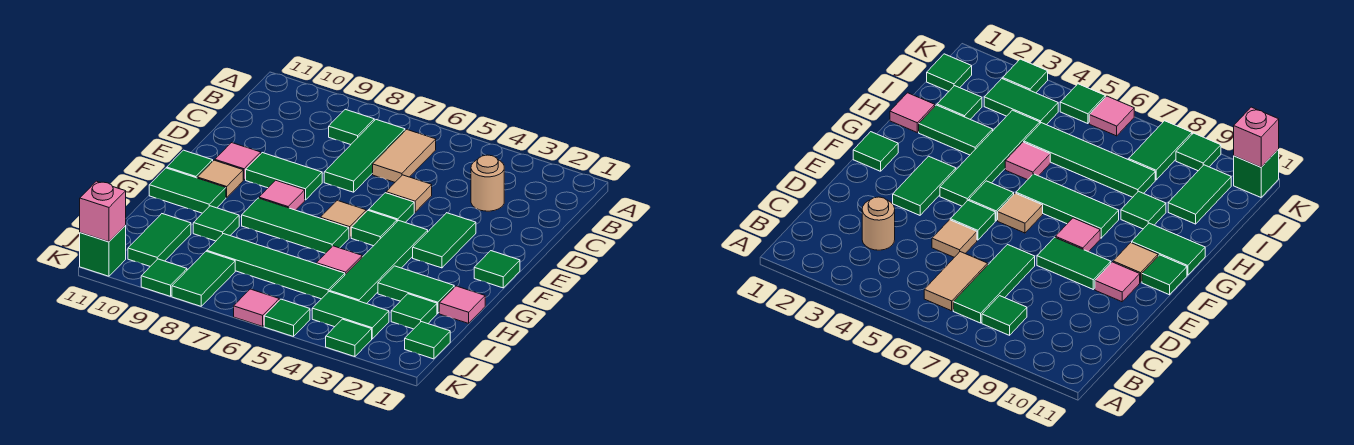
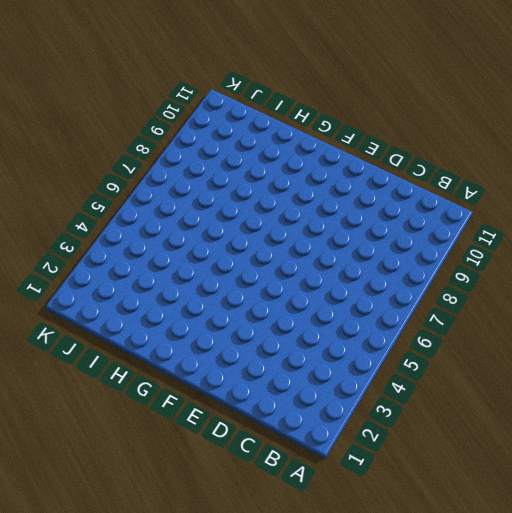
none -> tan tile B6:C6 level 1
none -> green tile B7:D7 level 1
none -> green tile B8 level 1
none -> tan round brick C3 level 1

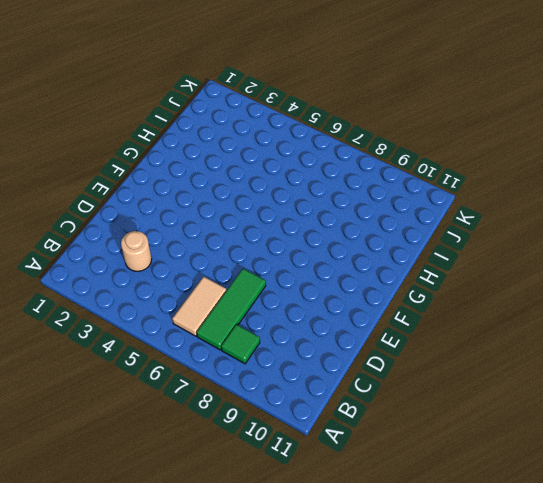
none -> tan tile D5 level 1
none -> green tile E3:F3 level 1
none -> green tile E5 level 1
none -> green tile E8:E9 level 1

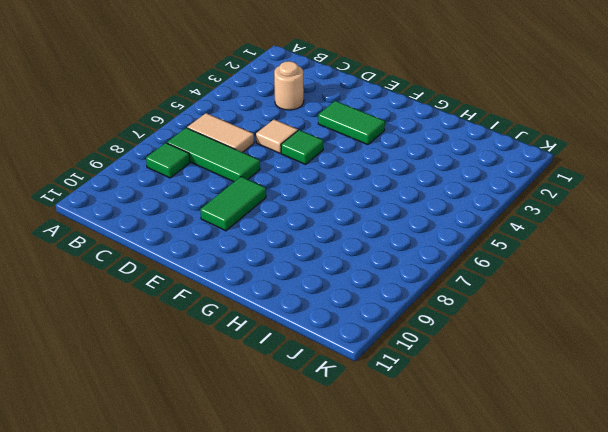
none -> pink tile E10 level 1
none -> green tile F1 level 1
none -> green tile F4:I4 level 1
none -> green tile F5 level 1

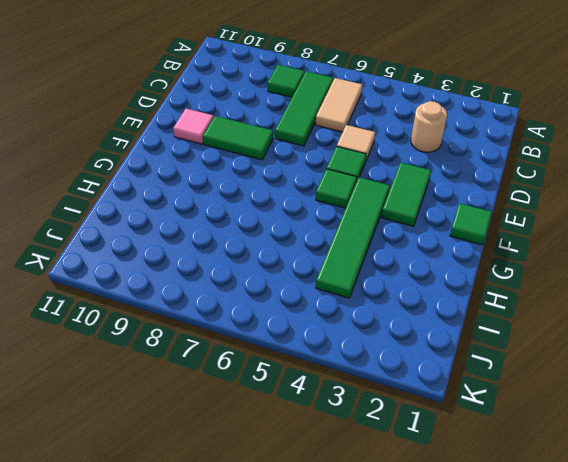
none -> tan tile F6 level 1
none -> pink tile F8 level 1
none -> tan tile F10 level 1
none -> green tile F11 level 1

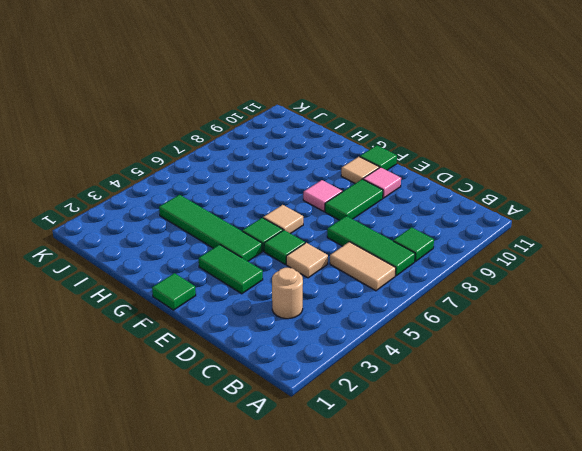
none -> green tile G6:G8 level 1
none -> green tile G10:G11 level 1
none -> pink tile H1 level 1
none -> green tile H2:H3 level 1

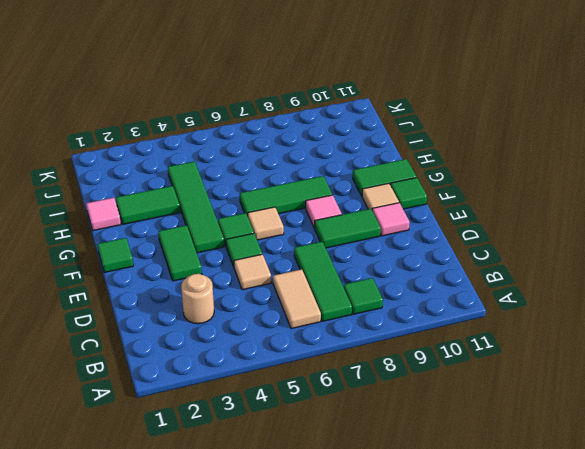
none -> pink tile H5 level 1
none -> green tile H9 level 1
none -> green tile I2 level 1
none -> green tile I5:I8 level 1

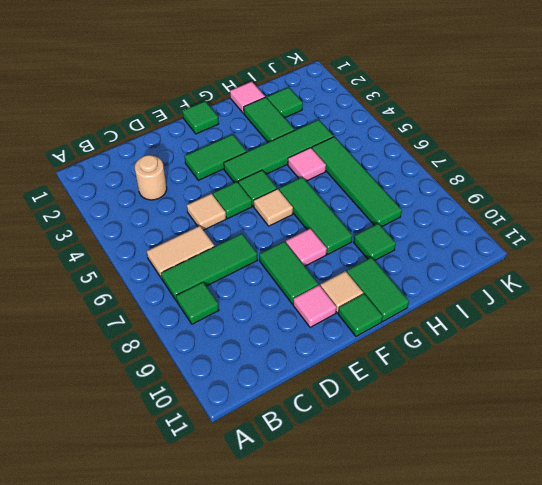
none -> green tile I10:J10 level 1
none -> green tile J1 level 1
none -> green tile J3:J4 level 1
none -> green tile J8:K8 level 1

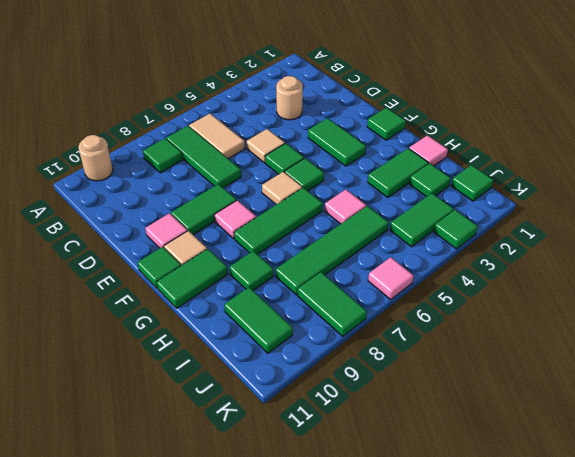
tan round brick A10 level 1 -> none
none -> green tile F4:I4 level 1
none -> green tile K5 level 1
none -> green tile K9 level 1
none -> green brick K11 level 1

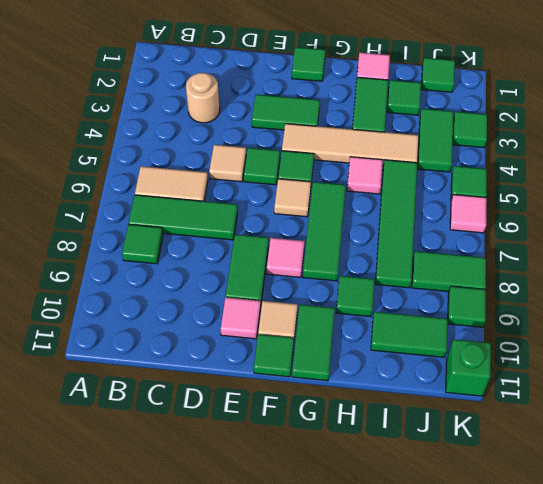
tan tile F4:I4 level 1 -> green tile F4:I4 level 1
none -> pink brick K11 level 2

